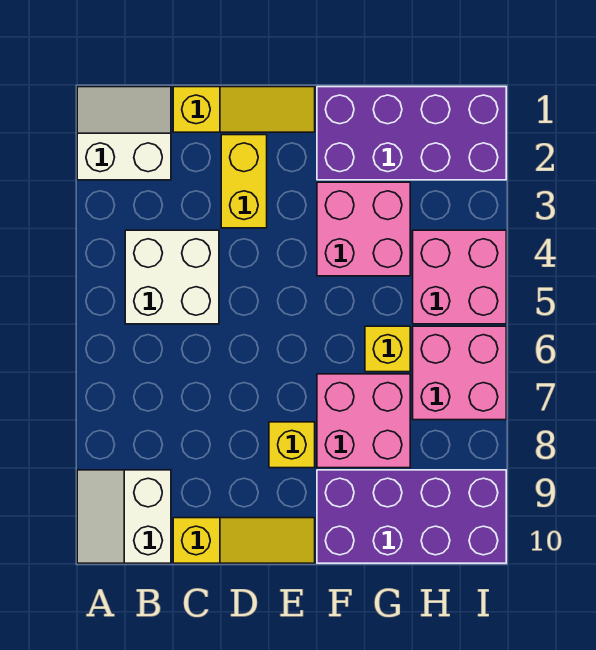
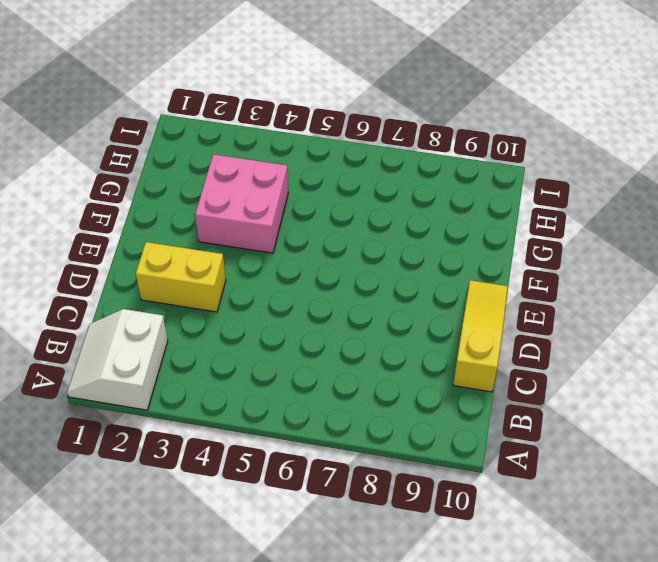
none -> white slope A9:B10 level 1 top B
none -> white brick B4:C5 level 1
none -> yellow slope C1:E1 level 1 top C

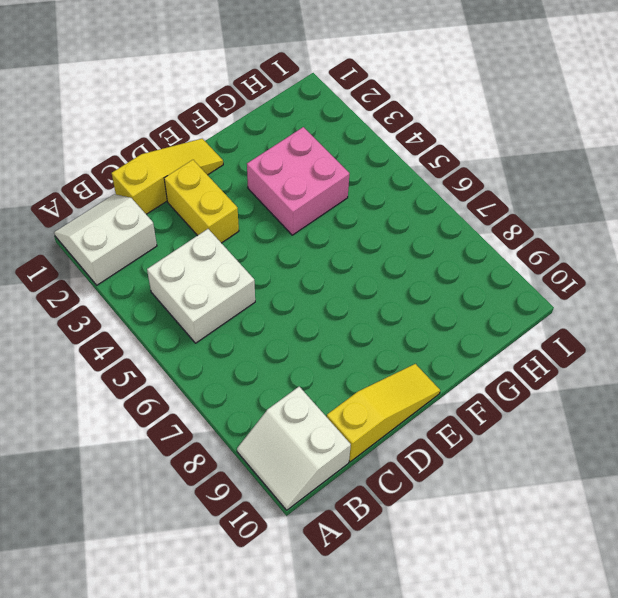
none -> yellow brick E8 level 1
none -> purple brick F1:I2 level 1
none -> pink brick F7:G8 level 1

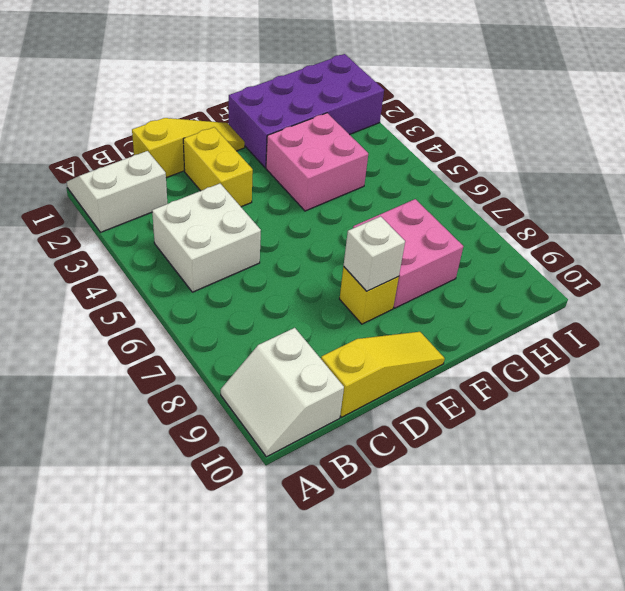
white brick E8 level 2 -> none
none -> purple brick F9:I10 level 1
none -> yellow brick G6 level 1
none -> pink brick H4:I5 level 1

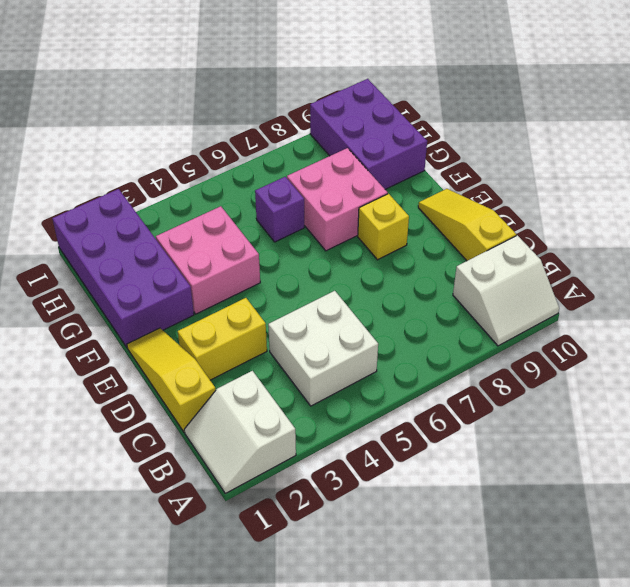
purple brick G6 level 1 -> yellow brick G6 level 1
purple brick G9:I10 level 1 -> purple brick F9:I10 level 1
none -> pink brick H4:I5 level 1
none -> pink brick H6:I7 level 1

